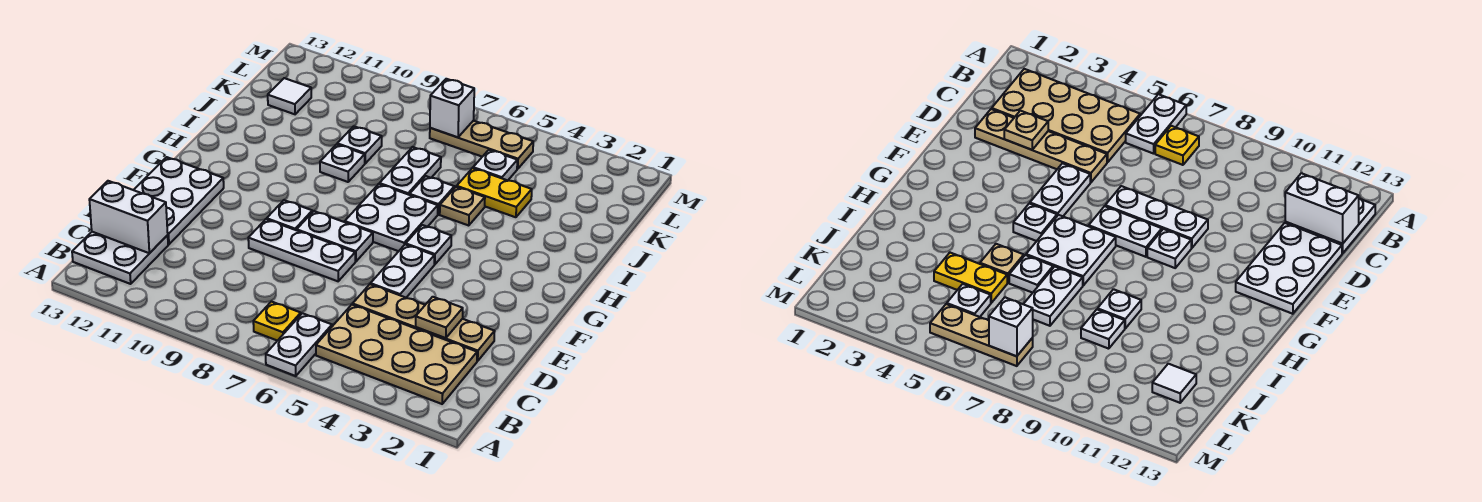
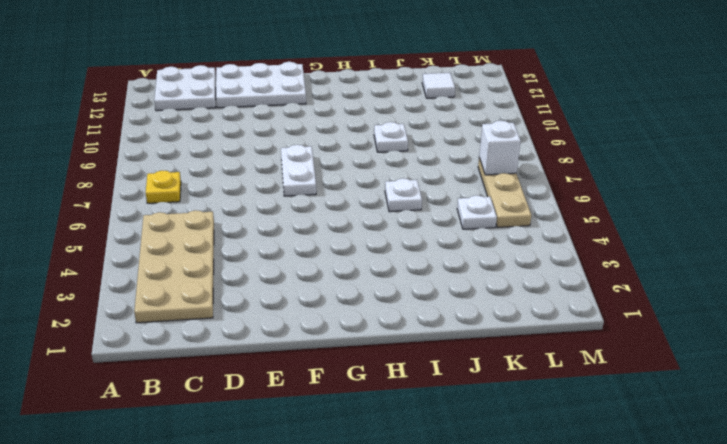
none -> white plate A6:B6 level 1
none -> tan plate D2:D5 level 1
none -> white plate E5:F5 level 1

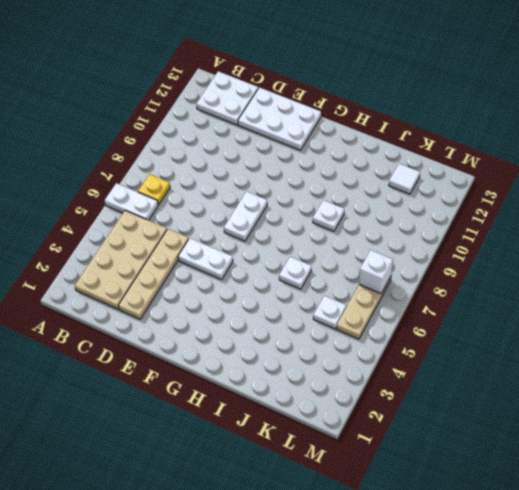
none -> white plate E7:E9 level 1
none -> white plate F9 level 1
none -> white plate G5 level 1

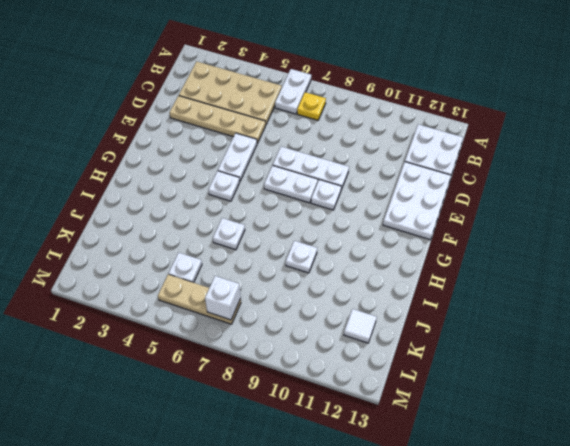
none -> white plate G6:H7 level 1
none -> tan plate I5 level 1
none -> white plate I7:J7 level 1

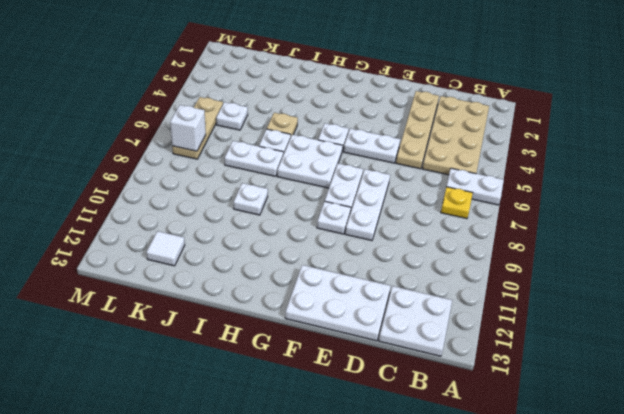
none -> yellow plate J4:J5 level 1
none -> white plate J9 level 1
none -> white brick C12:C13 level 2

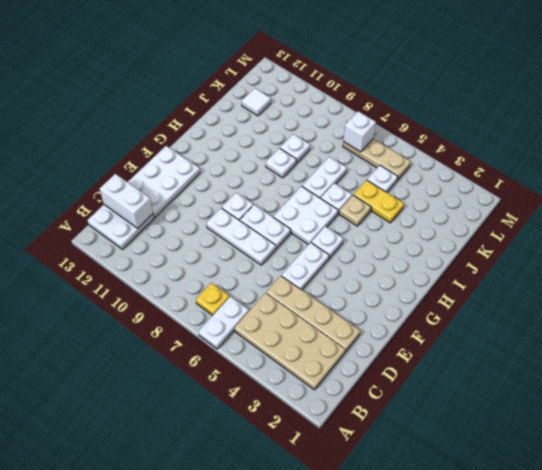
none -> tan plate D3 level 2

